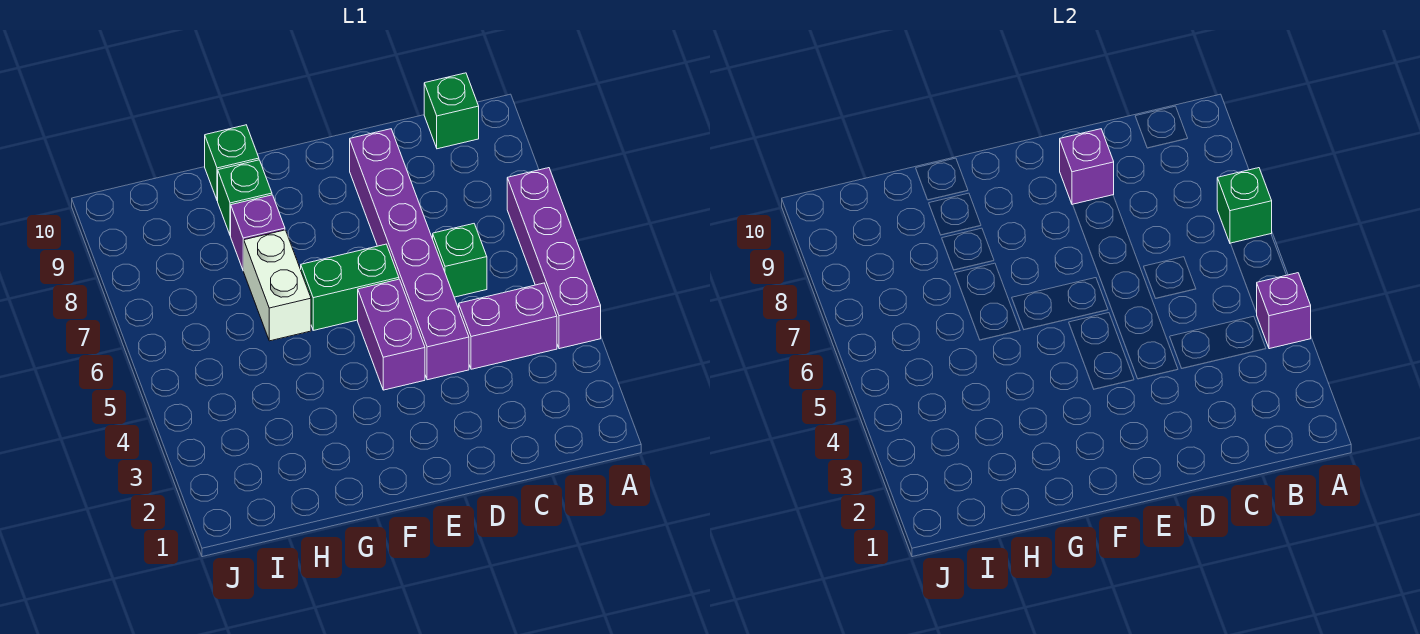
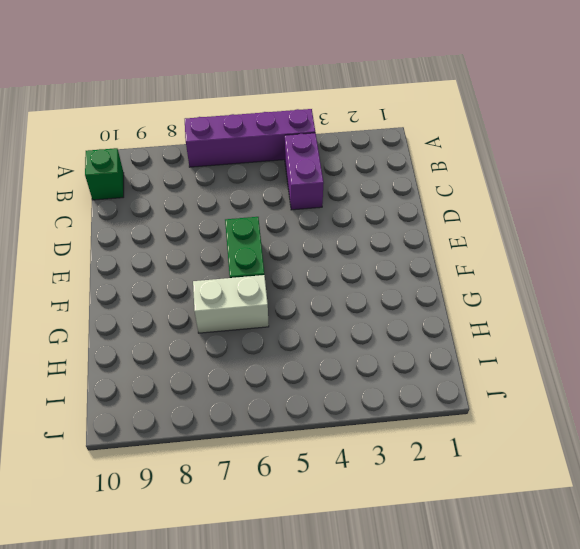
none -> green brick C6 level 1
none -> purple brick D4:D9 level 1
none -> purple brick E4:E5 level 1

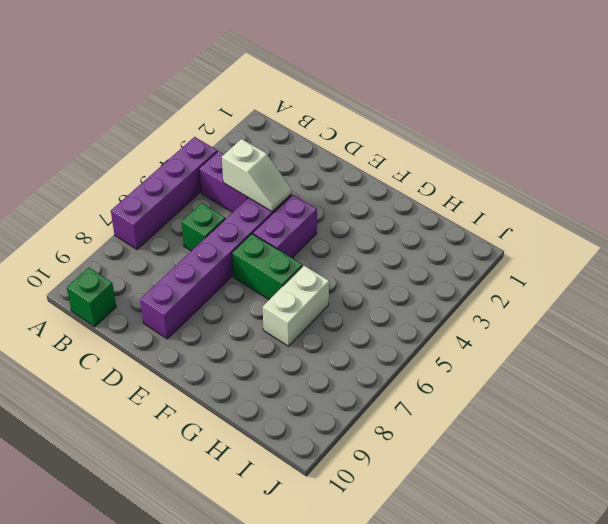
white slope C4:D4 level 2 top C -> none
none -> purple brick G8 level 1
none -> green brick G9 level 1
none -> green brick G10 level 1

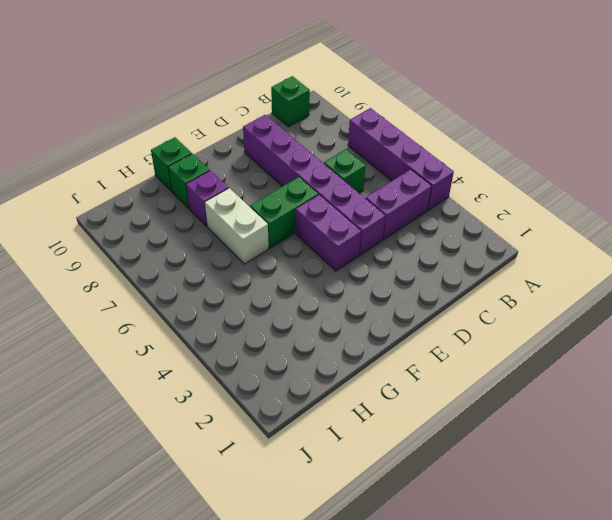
none -> purple brick A4 level 2
none -> green brick A7 level 2
none -> purple brick D9 level 2

